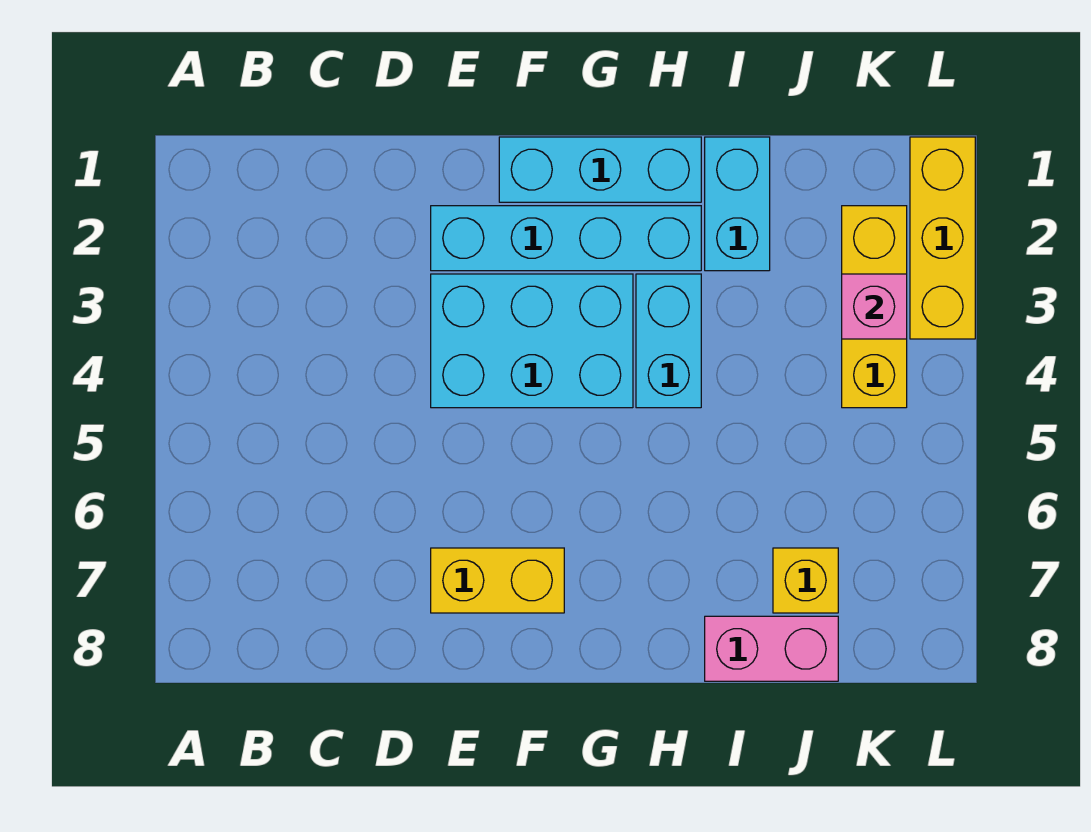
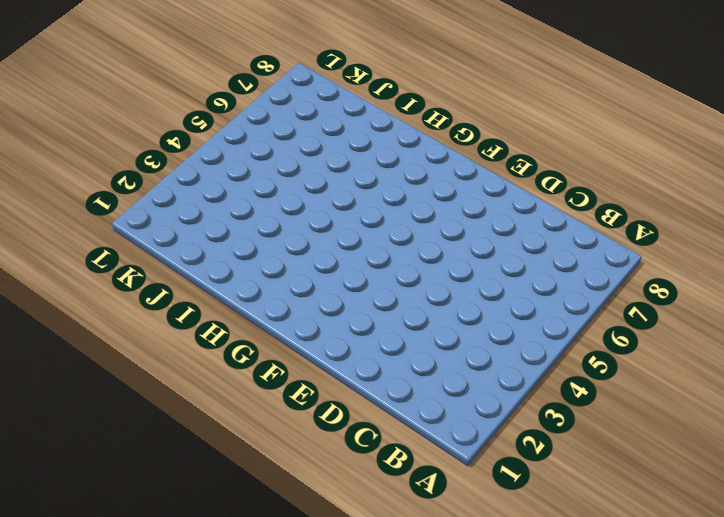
none -> cyan brick E2:H2 level 1
none -> cyan brick E3:G4 level 1

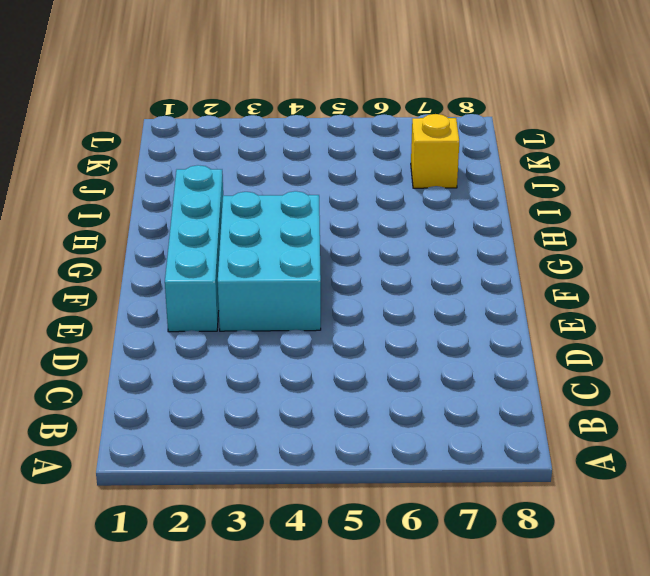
none -> yellow brick E7:F7 level 1
none -> cyan brick F1:H1 level 1

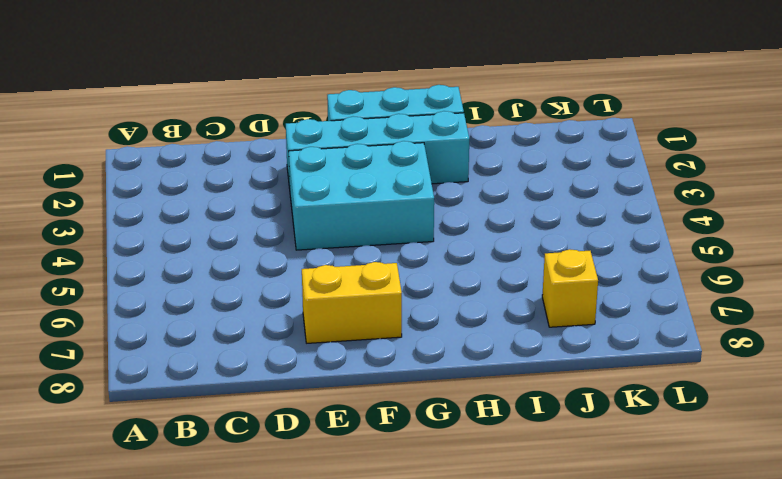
none -> cyan brick H3:H4 level 1
none -> cyan brick I1:I2 level 1

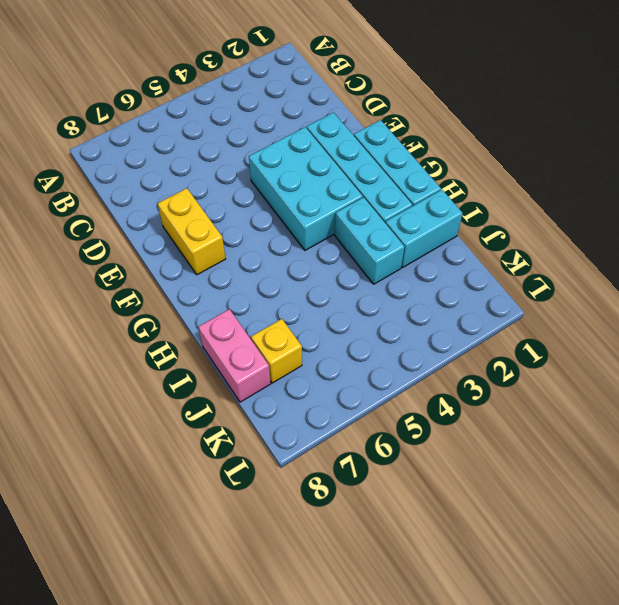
cyan brick H3:I3 level 1 -> cyan brick H3:H4 level 1
none -> yellow brick K2:K4 level 1
none -> yellow brick L1:L3 level 1

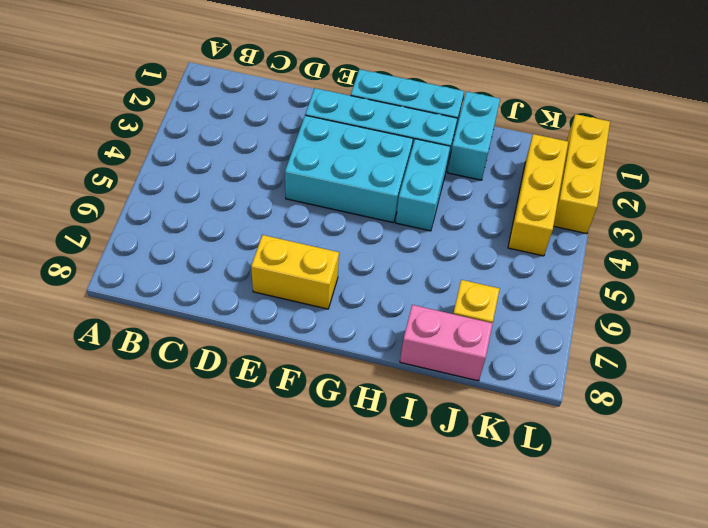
none -> pink brick K3 level 2

